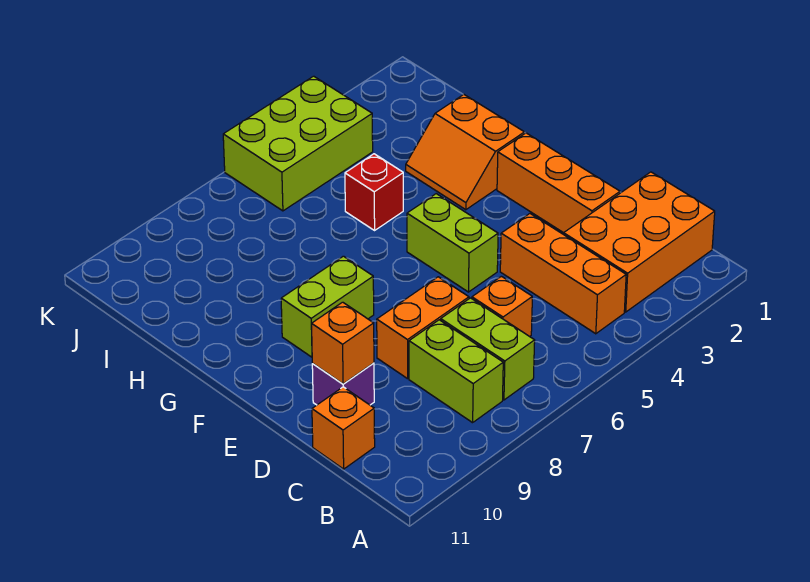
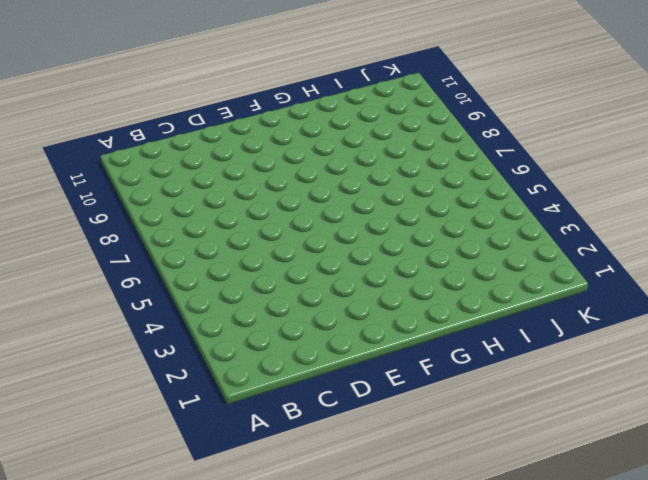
none -> orange brick B1:C3 level 1
none -> orange brick B4:D4 level 1
none -> lime brick B7:C7 level 1

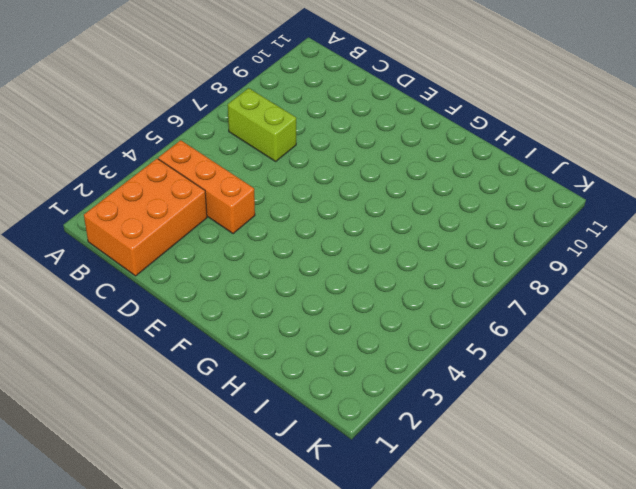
none -> lime brick B8:C8 level 1
none -> orange brick C6 level 1
none -> orange brick C11 level 1

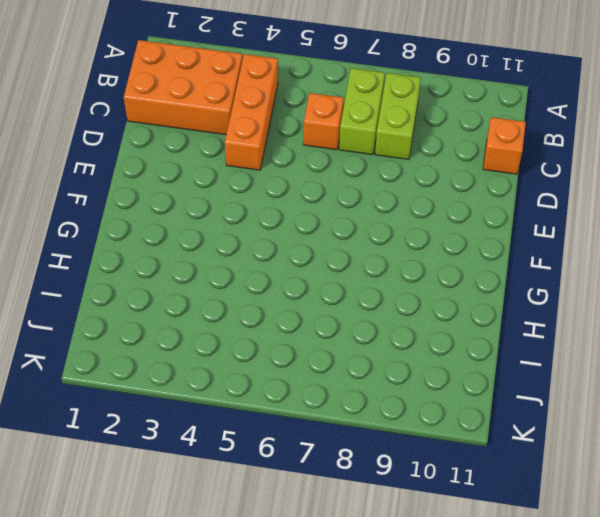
none -> orange brick D2:F2 level 1
none -> orange brick D7:D8 level 1
none -> purple brick D10 level 1

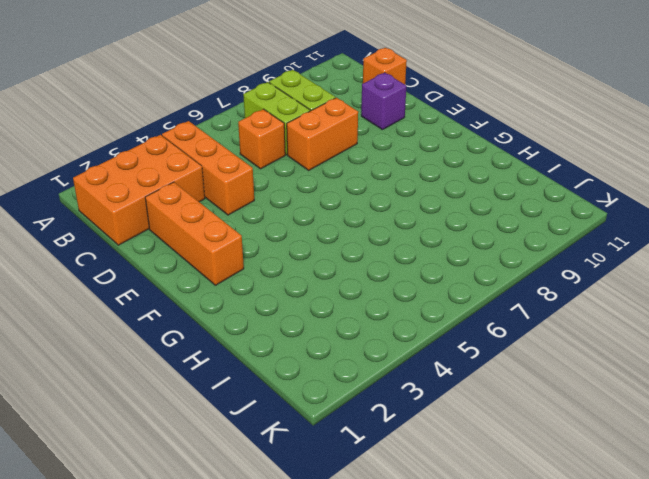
none -> lime brick E5:F5 level 1
none -> lime brick F8:F9 level 1
none -> orange slope G2:H3 level 1 top 2

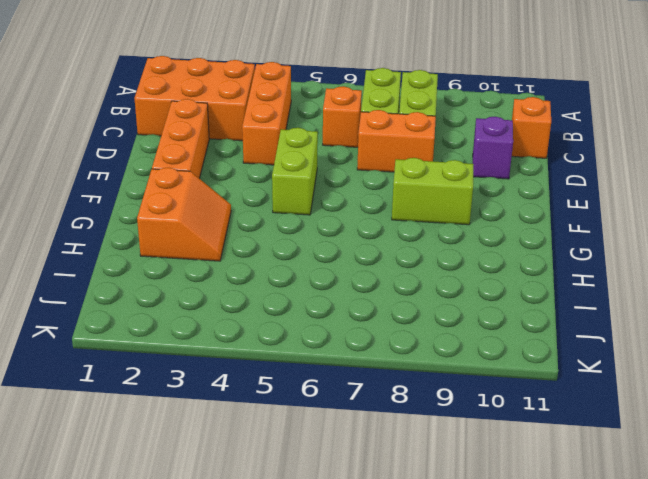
none -> red brick H5 level 1
none -> lime brick J4:K6 level 1
none -> orange brick D10 level 2

